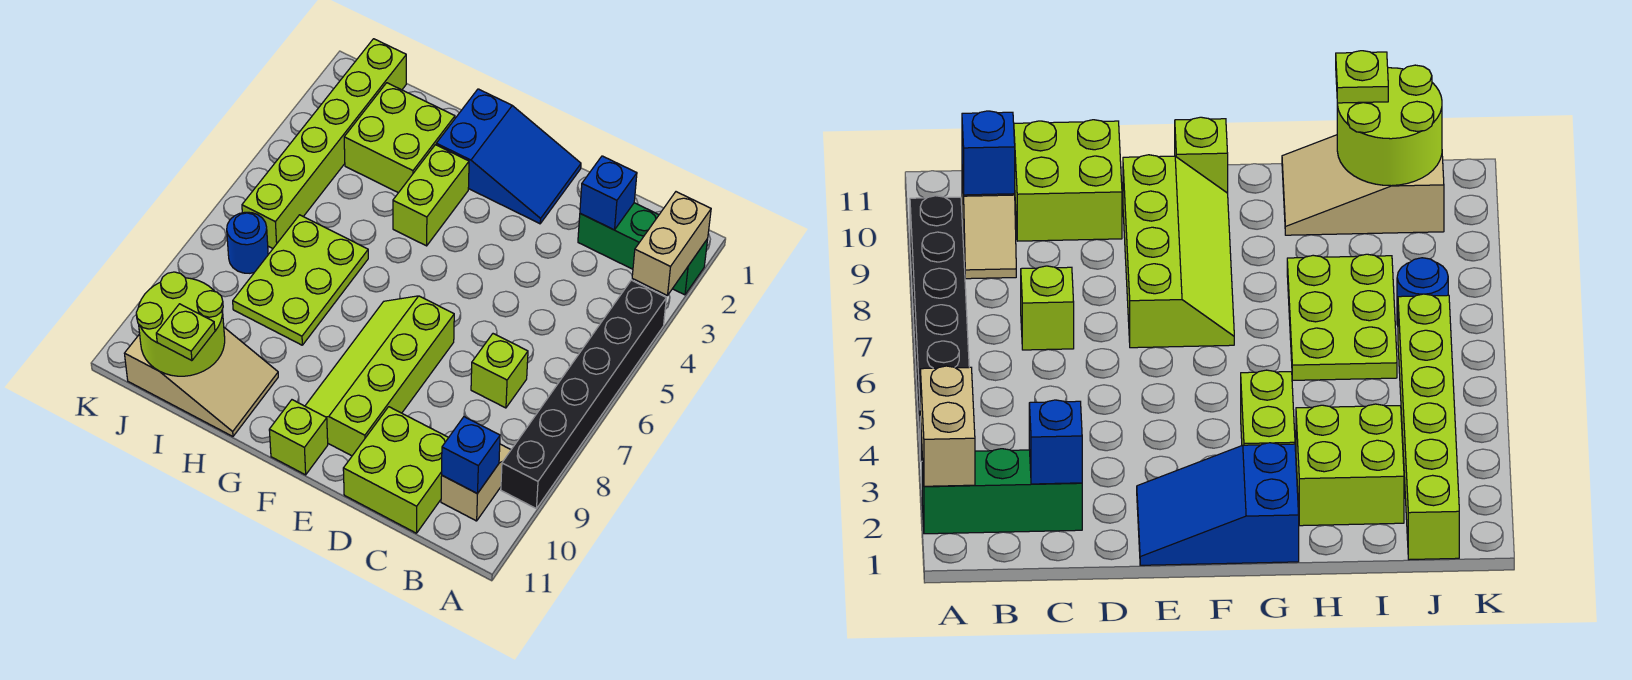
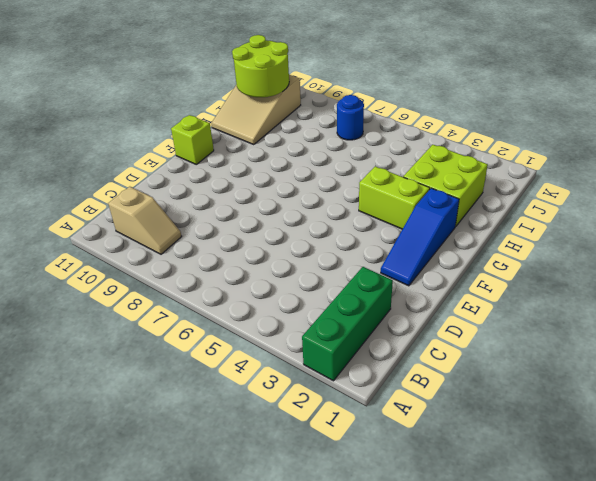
blue slope E2:G2 level 1 top G -> blue slope E1:G2 level 1 top G
none -> black brick A4:A9 level 1
none -> lime brick C7 level 1
none -> lime brick C10:D11 level 1

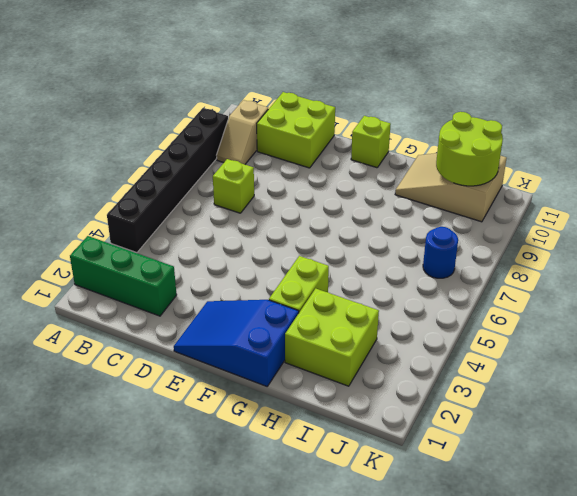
none -> lime slope E7:F10 level 1 top E
none -> lime plate H6:I8 level 1
none -> lime brick J1:J6 level 1

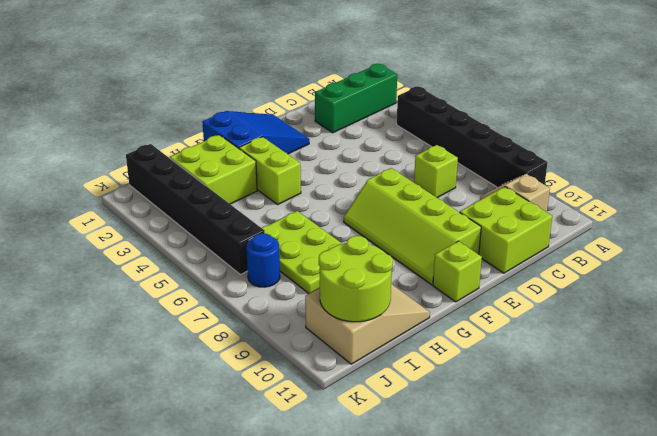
black brick J1:J6 level 1 -> lime brick J1:J6 level 1
none -> tan brick A2:A3 level 2
none -> blue brick B10 level 2
none -> blue brick C2 level 2

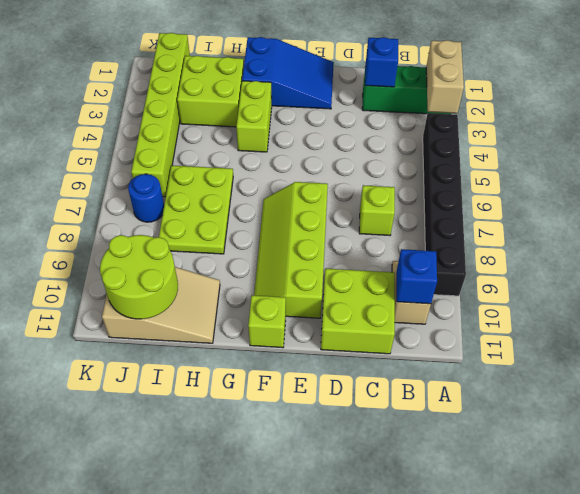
none -> lime plate I11 level 3

